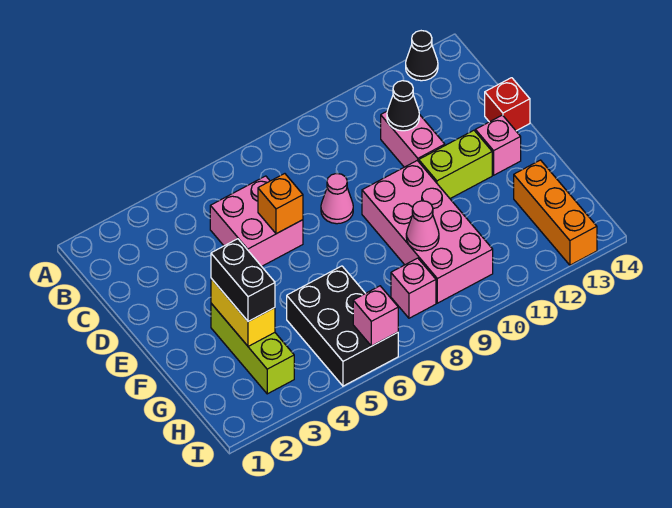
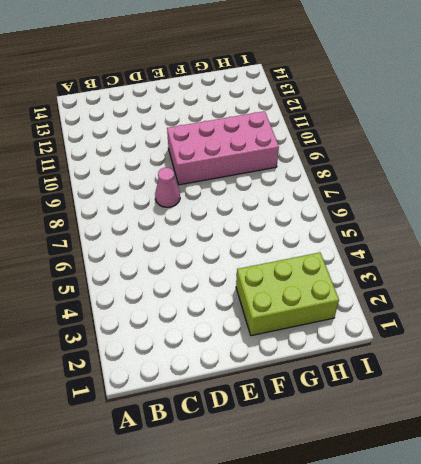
lime brick F2:H3 level 1 -> lime brick F3:H3 level 1
none -> black cone A13 level 1
none -> pink brick C5:D6 level 1
none -> pink brick C11:D11 level 1

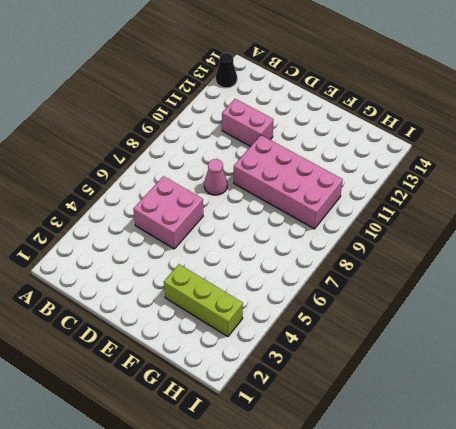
none -> red brick D14 level 1
none -> lime brick E11:E12 level 1
none -> pink brick E13 level 1

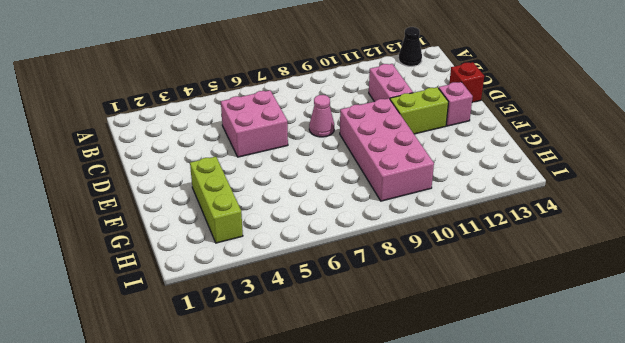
none -> black brick G5:I6 level 1
none -> orange brick G13:I13 level 1
none -> pink brick H8 level 1

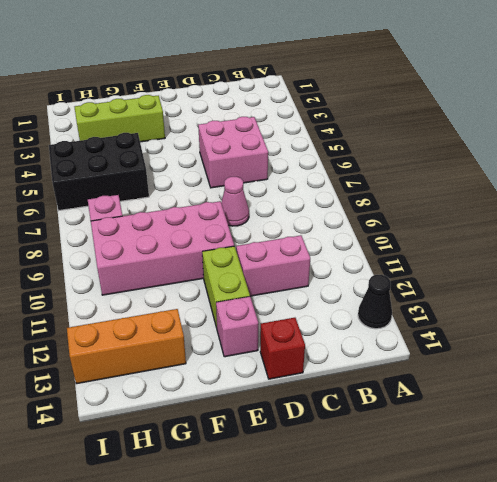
none -> black cone C11 level 2
none -> orange brick D6 level 2
none -> yellow brick F3:G3 level 2

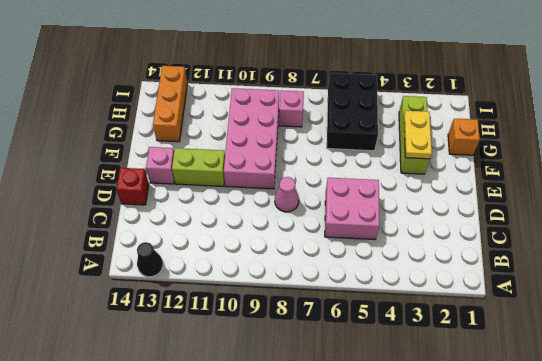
yellow plate F3:G3 level 2 -> yellow brick F3:G3 level 2
orange brick G1 level 1 -> orange brick D6 level 2
none -> pink brick C11:D11 level 1
none -> black cone C11 level 2
none -> pink cone G9 level 2

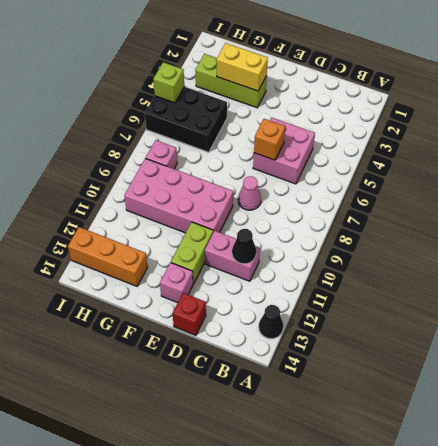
lime brick I5 level 2 -> none
none -> pink cone G9 level 2
none -> pink brick I6 level 2
none -> black brick F3:G3 level 3

